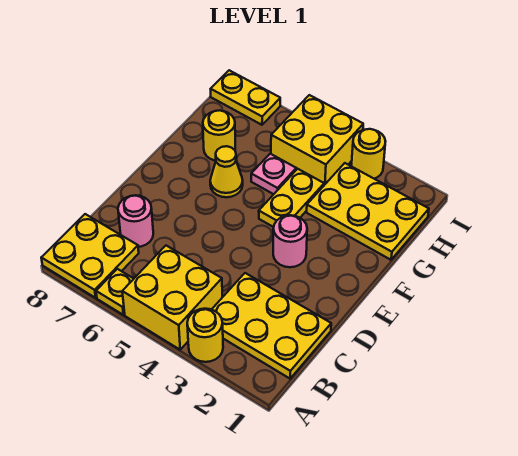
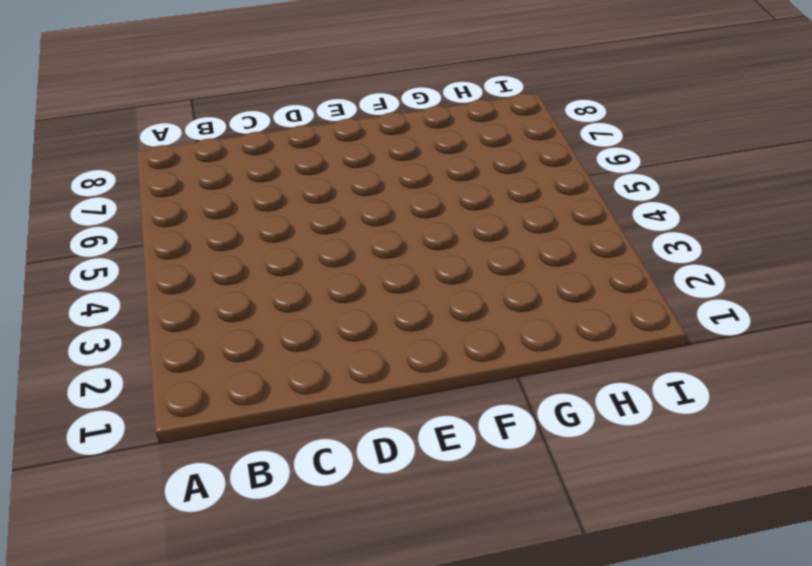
none -> yellow round brick A3 level 1
none -> yellow brick A4:B5 level 1
none -> yellow plate A6 level 1

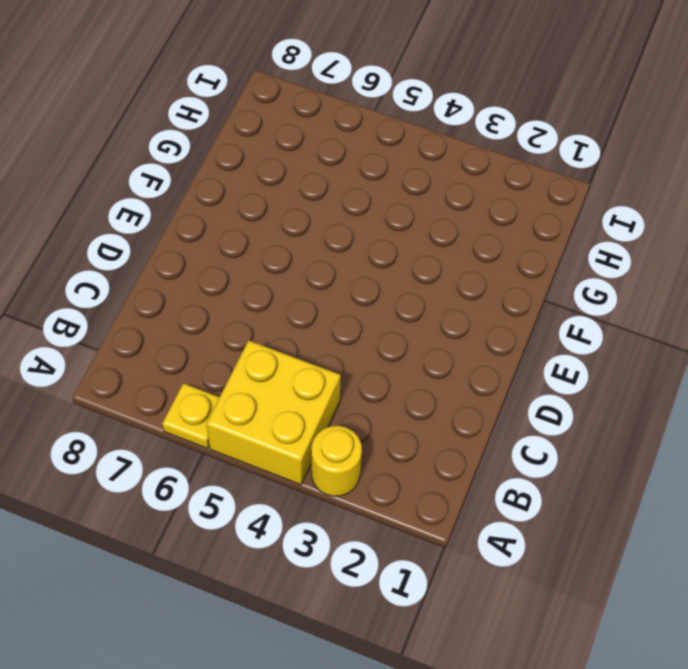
none -> yellow plate A7:B8 level 1
none -> yellow plate B1:C3 level 1
none -> pink round brick C7 level 1

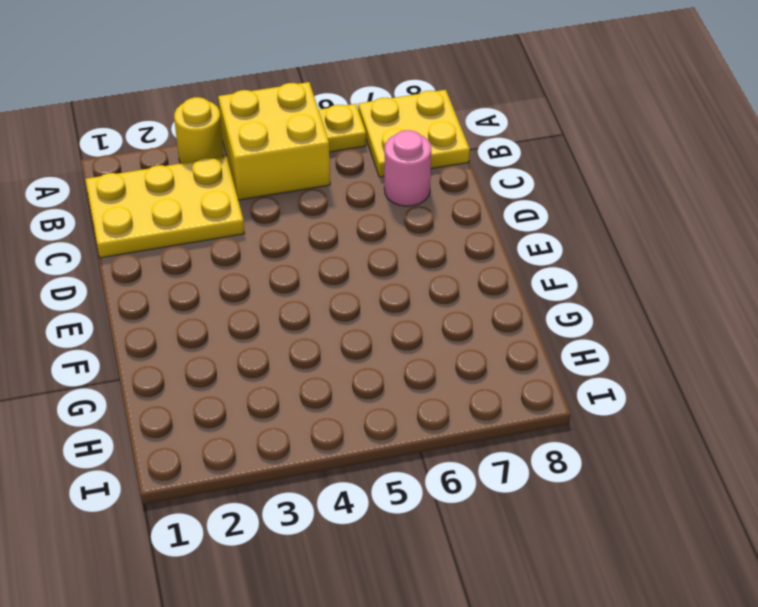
none -> pink round brick E3 level 1
none -> yellow plate F4:G4 level 1
none -> yellow cone F6 level 1

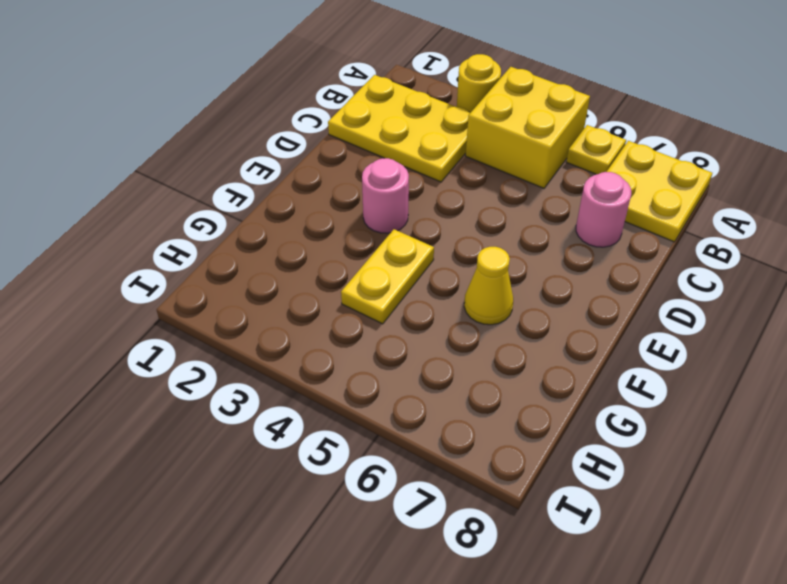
none -> yellow plate G1:H3 level 1
none -> pink plate G5 level 1
none -> yellow round brick G7 level 1

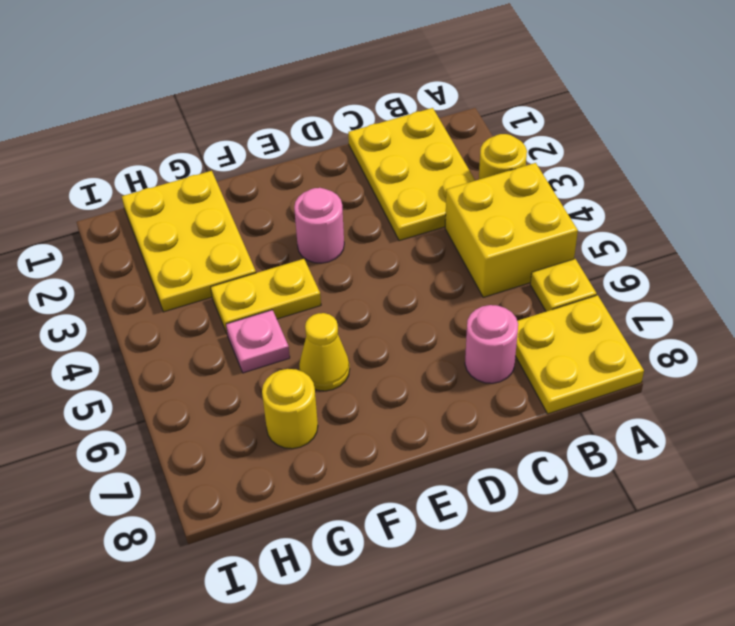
none -> yellow brick H4:I5 level 1
none -> yellow round brick I3 level 1
none -> yellow plate I7:I8 level 1

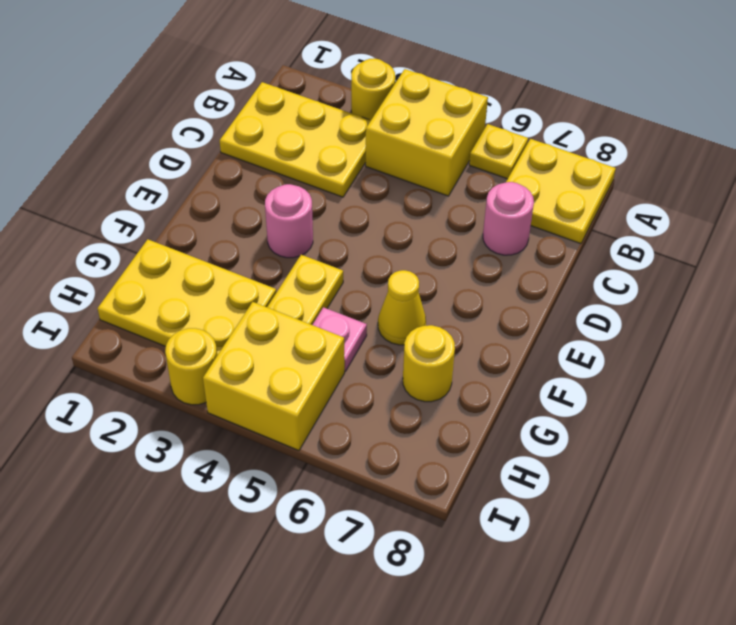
none -> yellow plate I7:I8 level 1

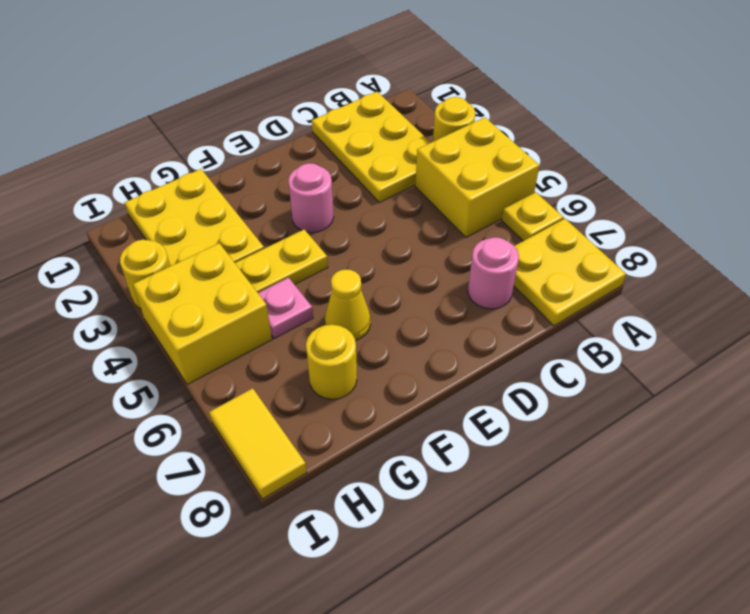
yellow tile I7:I8 level 1 -> yellow plate I7:I8 level 1

